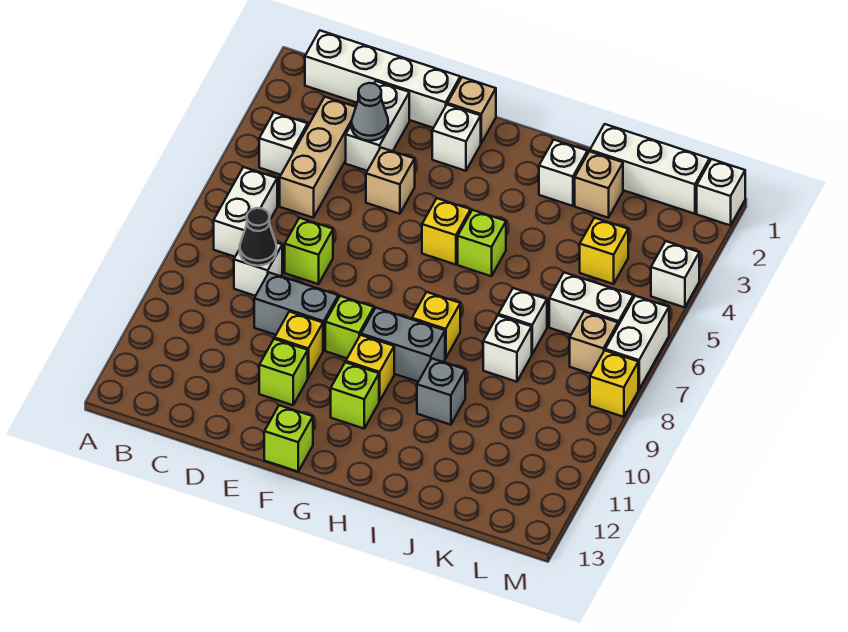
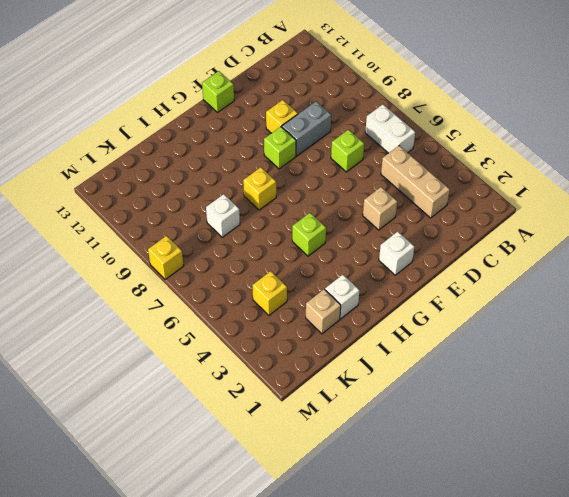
none -> white brick B1:E1 level 1
none -> white brick B4 level 1
none -> white brick C8 level 1
none -> white brick D2:D3 level 1

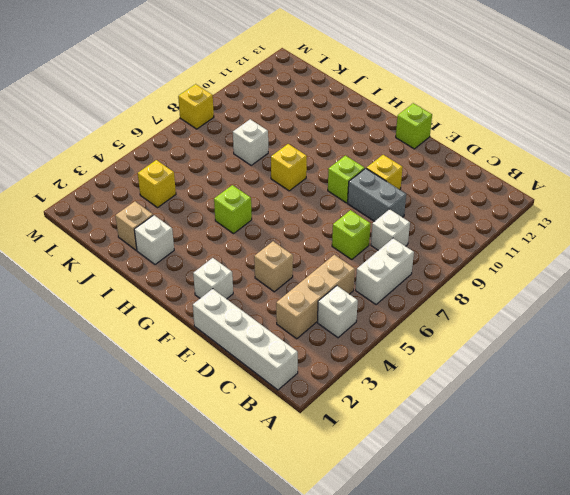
none -> white brick D2:D3 level 1
none -> lime brick E11 level 1
none -> tan brick F1 level 1
none -> yellow brick G5 level 1

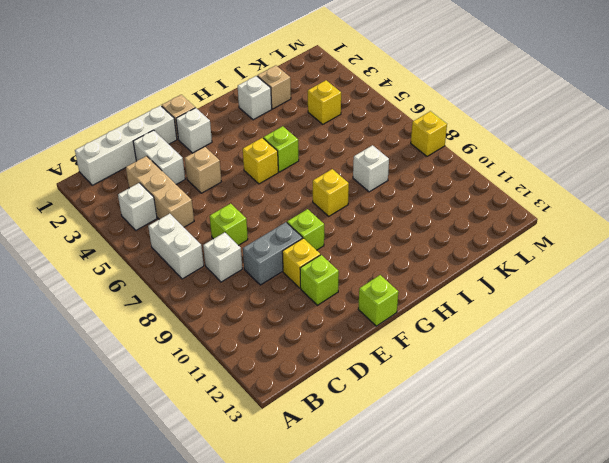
none -> grey brick G9:H9 level 1
none -> yellow brick G10 level 1
none -> lime brick G11 level 1
none -> grey brick I10 level 1

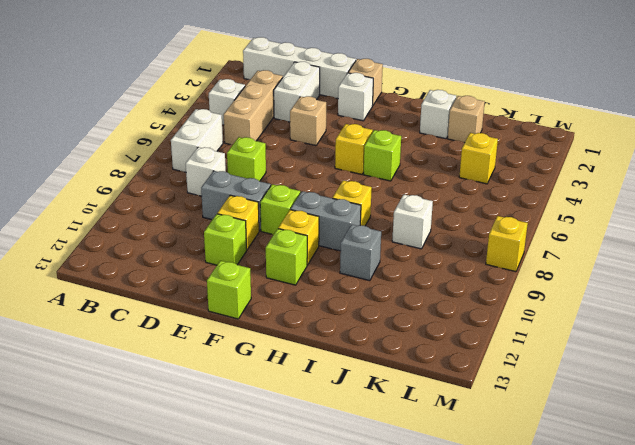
none -> white brick J1:L1 level 1
none -> white brick J7 level 1
none -> white brick K6:L6 level 1
none -> tan brick L7 level 1

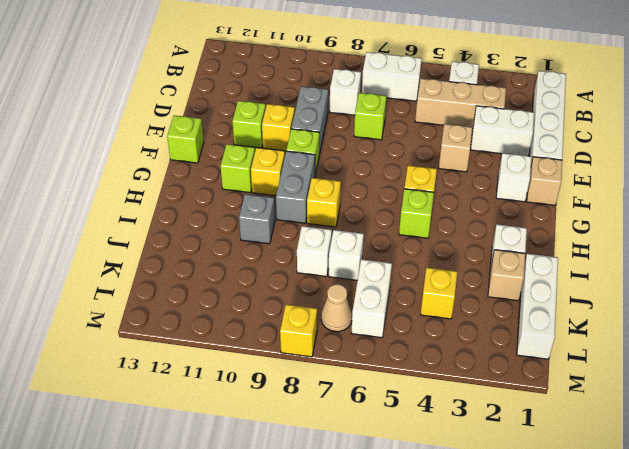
tan cone L7 level 1 -> tan brick L7 level 1
none -> white brick M1 level 1
none -> white brick M4 level 1
none -> white brick M6:M7 level 1
none -> black cone C8 level 2

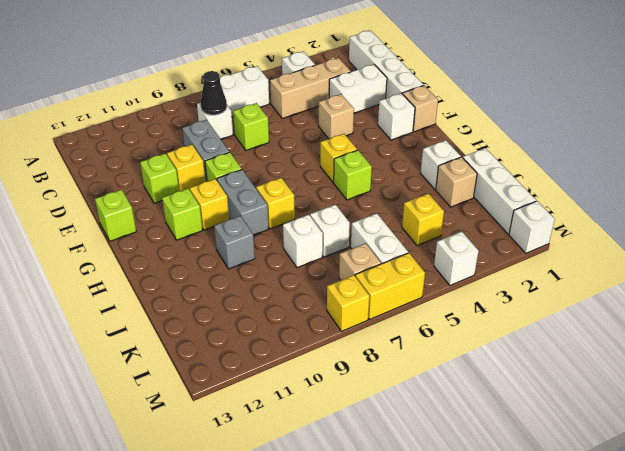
yellow brick M6:M7 level 1 -> white brick M6:M7 level 1
none -> grey cone D3 level 2

